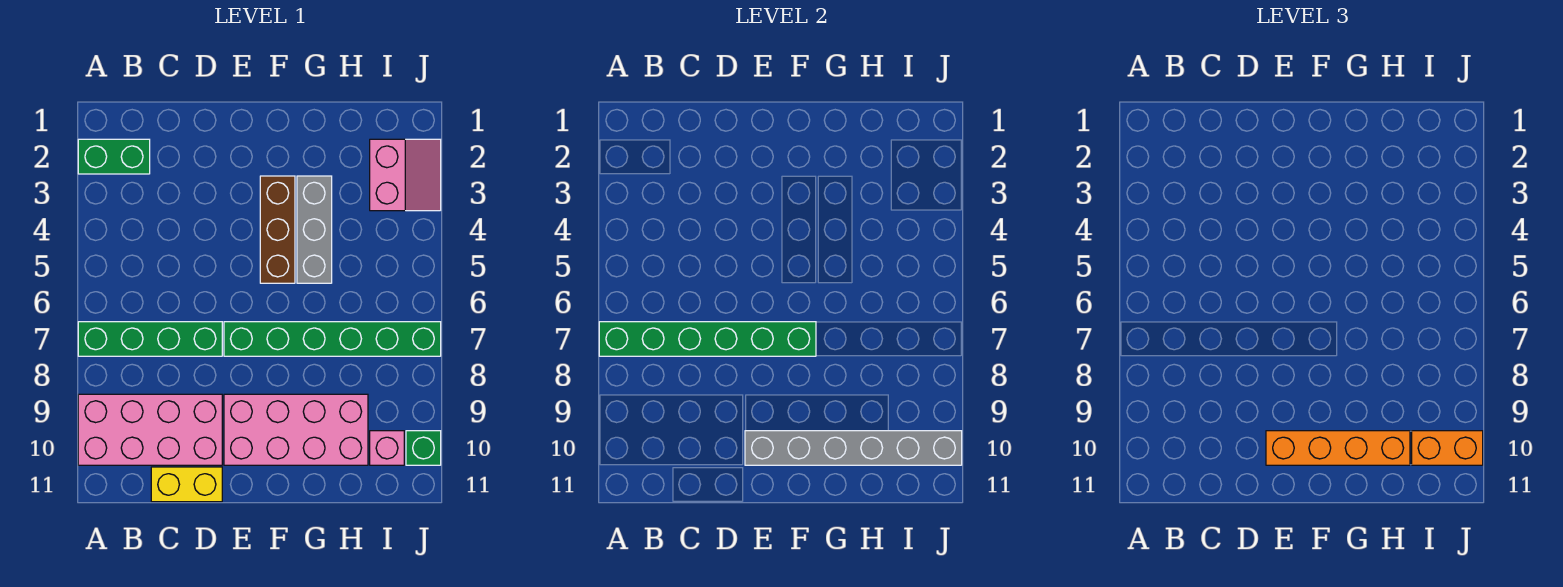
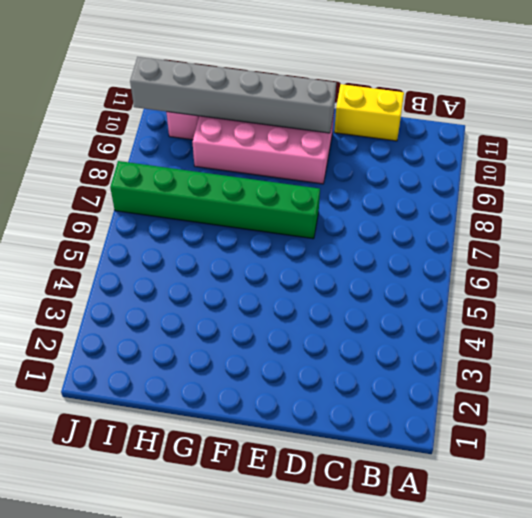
none -> green brick A2:B2 level 1
none -> green brick A7:D7 level 1
none -> pink brick A9:D10 level 1

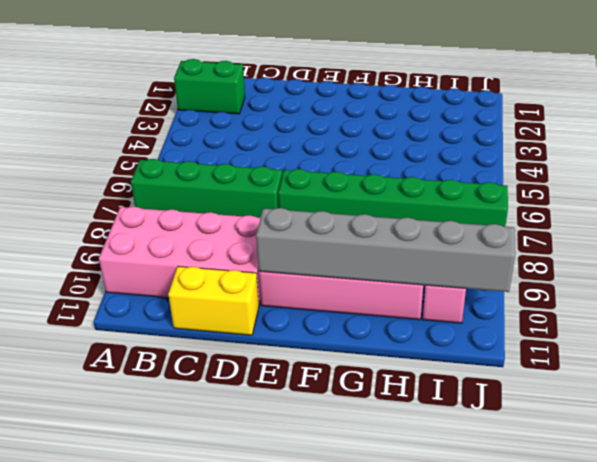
none -> brown brick F3:F5 level 1
none -> grey brick G3:G5 level 1
none -> pink slope I2:J3 level 1 top I

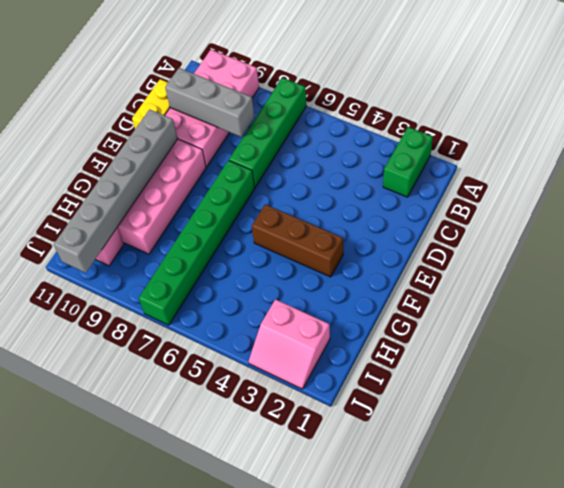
grey brick C8:C10 level 2 -> grey brick G3:G5 level 1
none -> green brick J10 level 1
none -> green brick A7:F7 level 2
none -> orange brick E10:H10 level 3

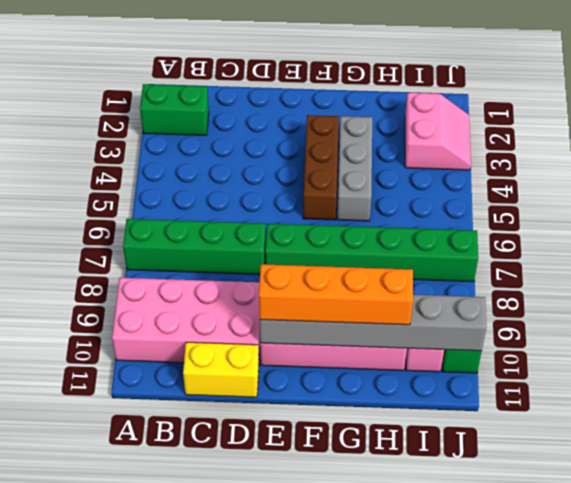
none -> green brick A7:F7 level 2
none -> orange brick I10:J10 level 3

